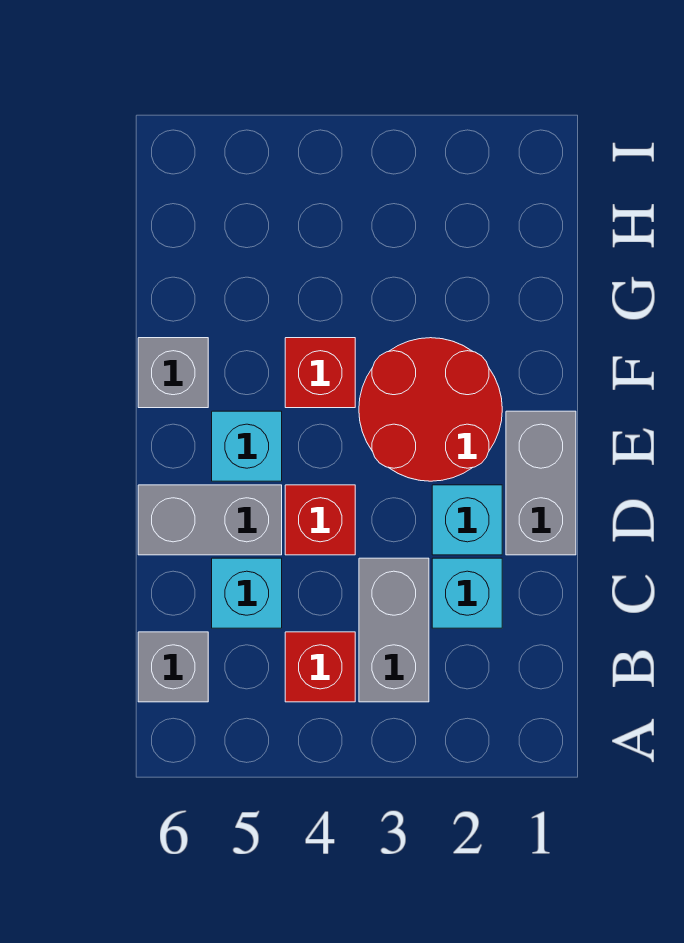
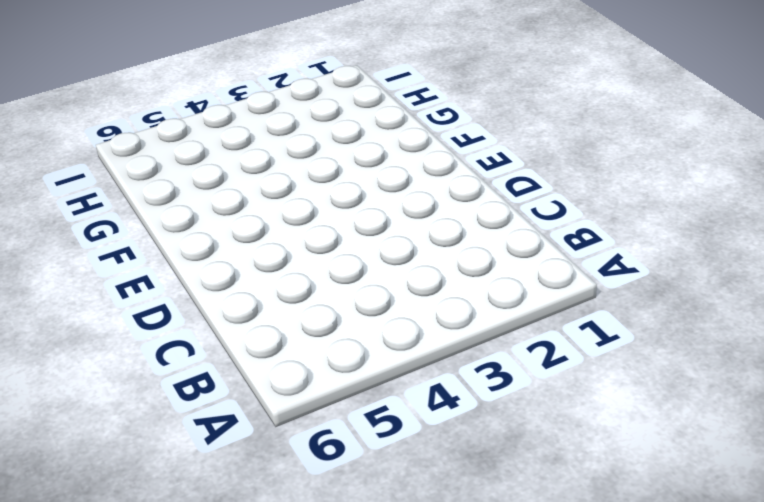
none -> grey brick B3:C3 level 1
none -> red brick B4 level 1
none -> grey brick B6 level 1

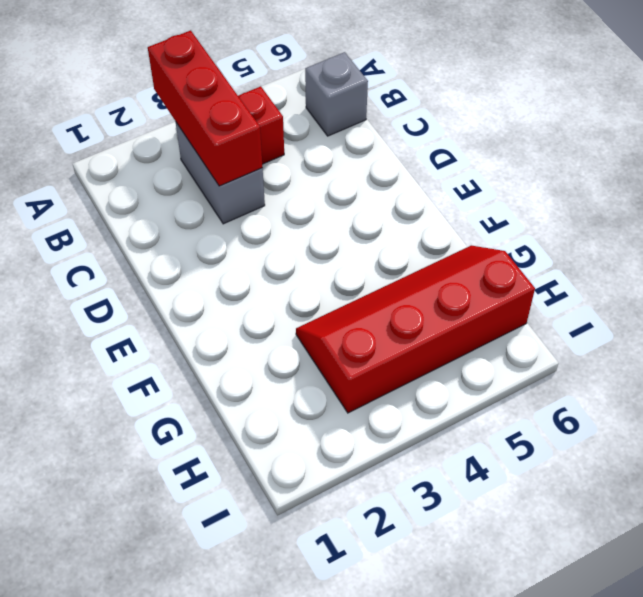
red brick A3:C3 level 2 -> none
red slope G3:H6 level 1 top H -> none
none -> cyan brick C2 level 1
none -> cyan brick C5 level 1
none -> grey brick D1:E1 level 1

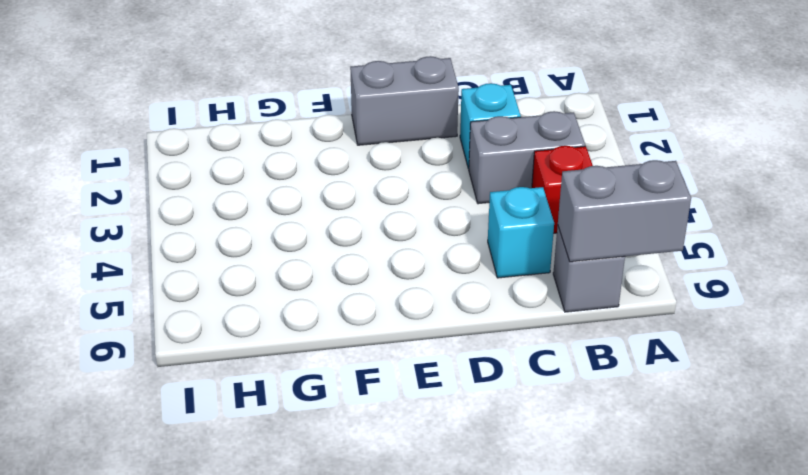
grey brick A6:B6 level 2 -> grey brick D5:D6 level 1
none -> cyan brick D2 level 1
none -> red brick D4 level 1
none -> red round brick E2:F3 level 1

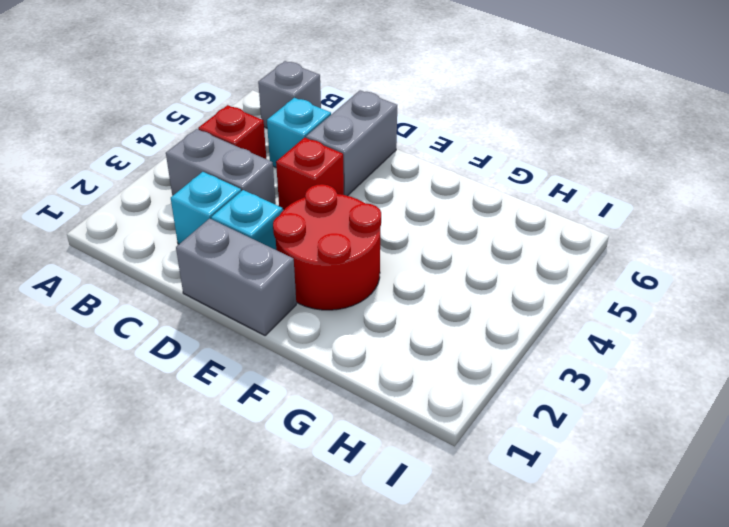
none -> cyan brick E5 level 1
none -> red brick F4 level 1
none -> grey brick F6 level 1

